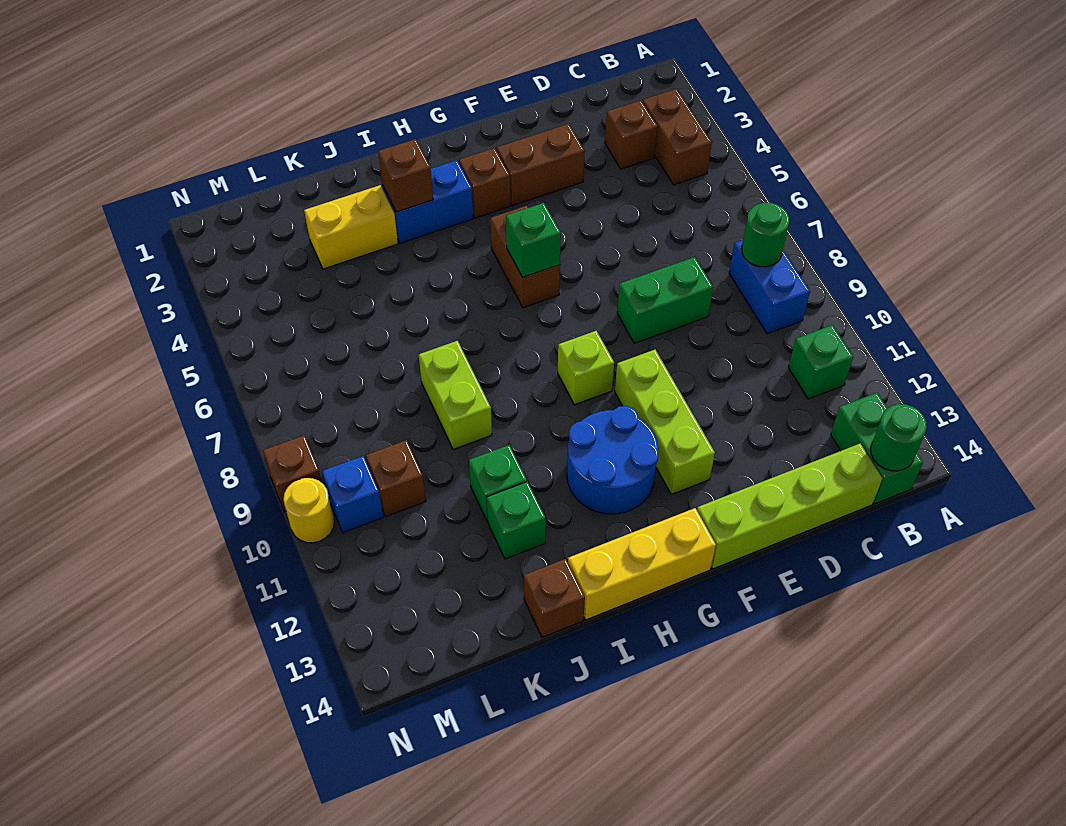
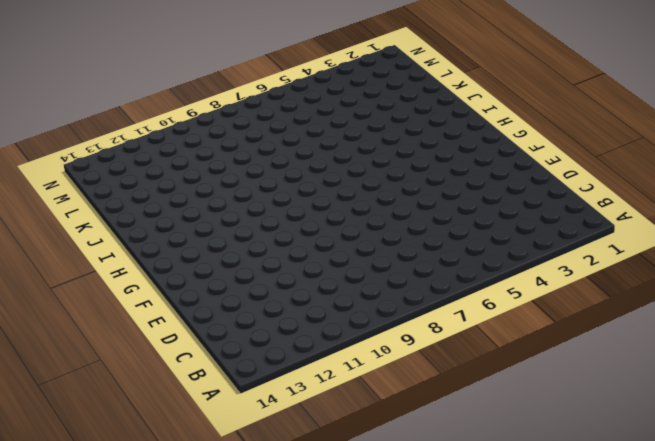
none -> brown brick B3:B4 level 1
none -> blue brick B8:B9 level 1
none -> green brick B11 level 1

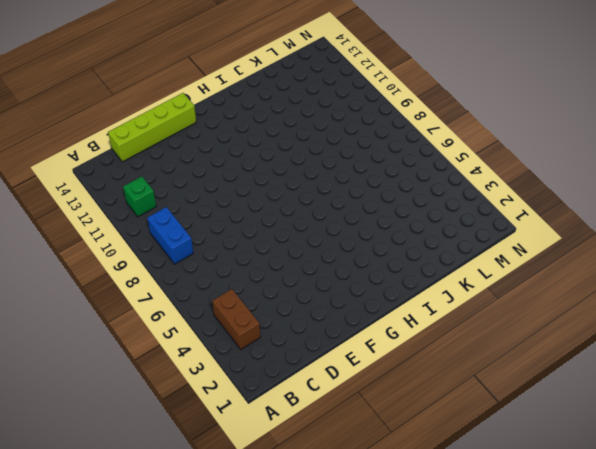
none -> green brick B13:B14 level 1
none -> brown brick C3 level 1
none -> green brick D8:E8 level 1

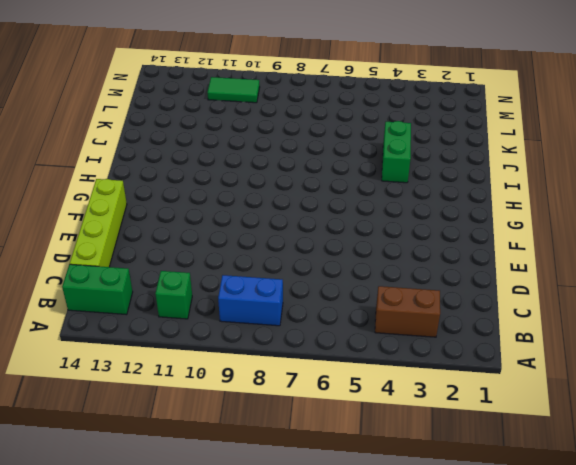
green brick I4:J4 level 1 -> green brick D8:E8 level 1
green tile M10:M11 level 1 -> blue brick M10 level 1
none -> brown brick C3 level 1
none -> brown brick E3:F3 level 1
none -> lime brick F10:F12 level 1

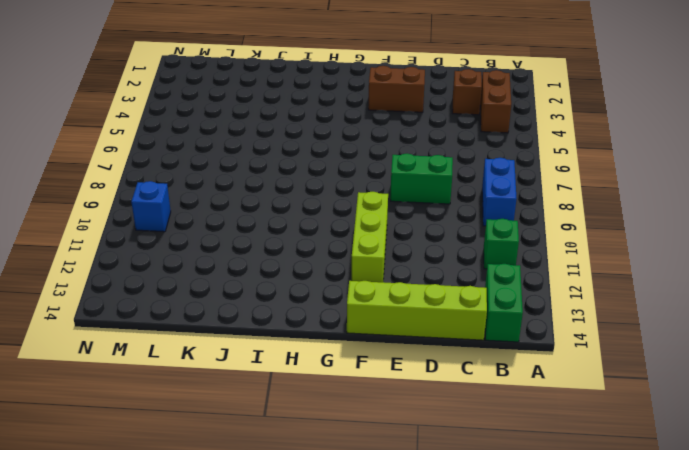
none -> brown brick G3 level 1
none -> brown brick G5:G6 level 1
none -> lime brick G9 level 1

